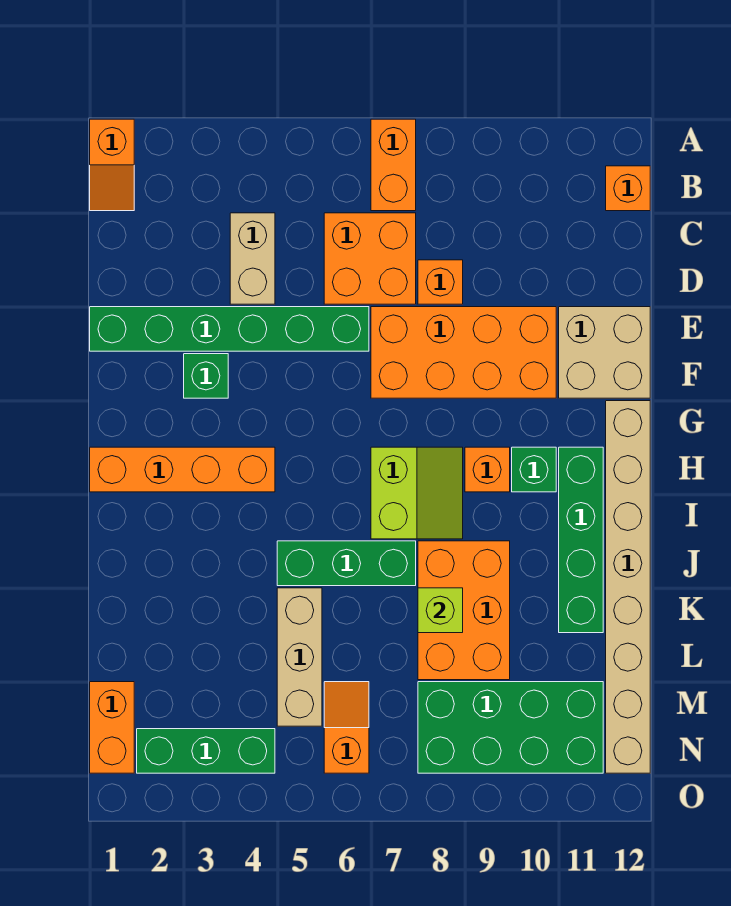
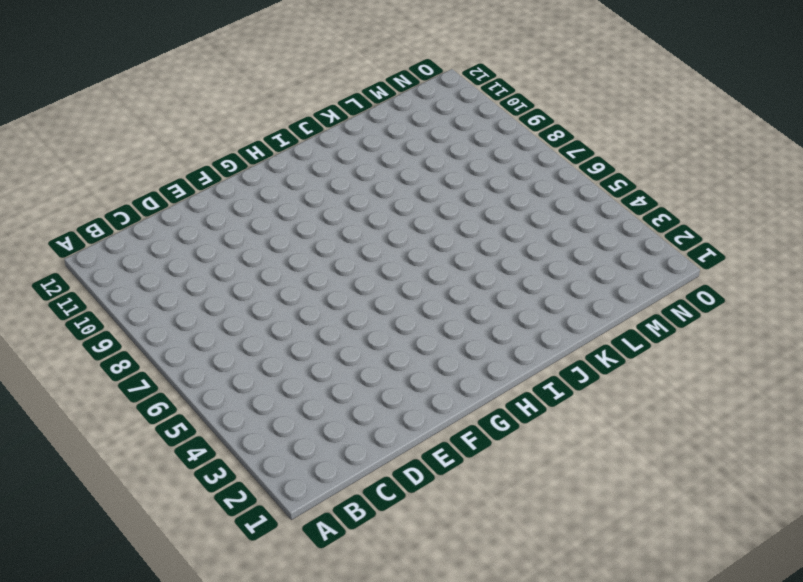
none -> orange slope A1:B1 level 1 top A
none -> orange brick A7:B7 level 1
none -> orange brick B12 level 1

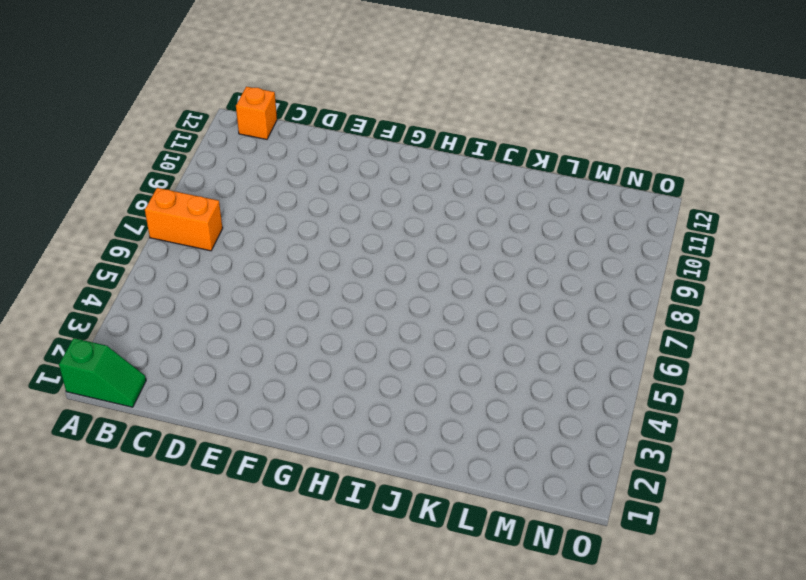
green slope A1:B1 level 1 top A -> orange slope A1:B1 level 1 top A
none -> tan brick C4:D4 level 1
none -> orange brick C6:D7 level 1
none -> orange brick D8 level 1

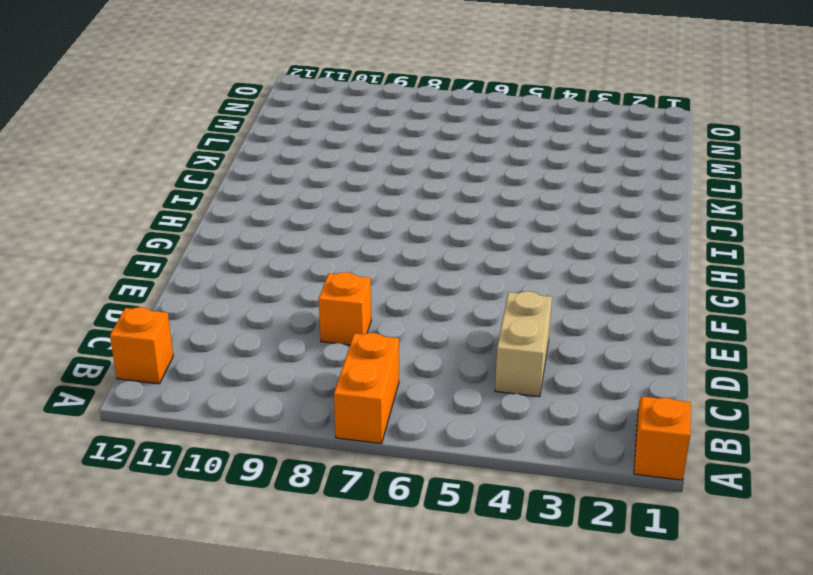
none -> orange brick C6:D7 level 1
none -> green brick E1:E6 level 1
none -> orange brick E7:F10 level 1

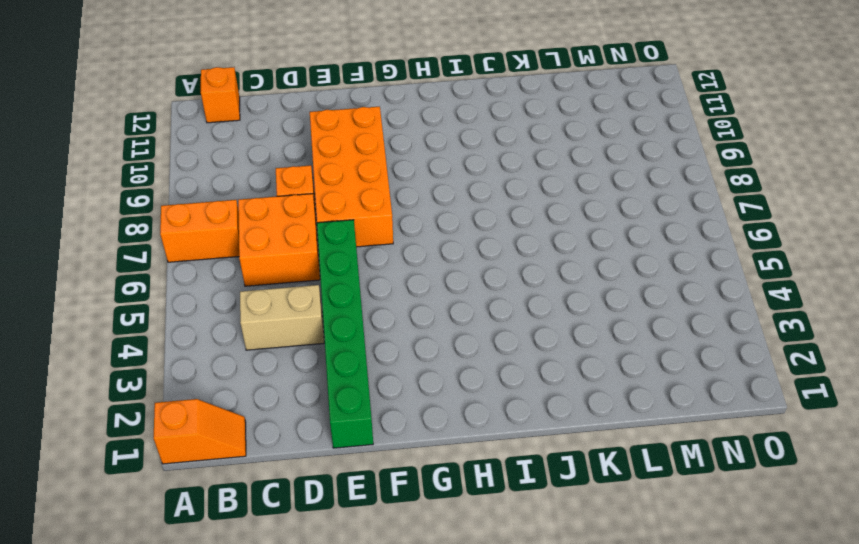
none -> tan brick E11:F12 level 1
none -> green brick F3 level 1
none -> tan brick G12:N12 level 1

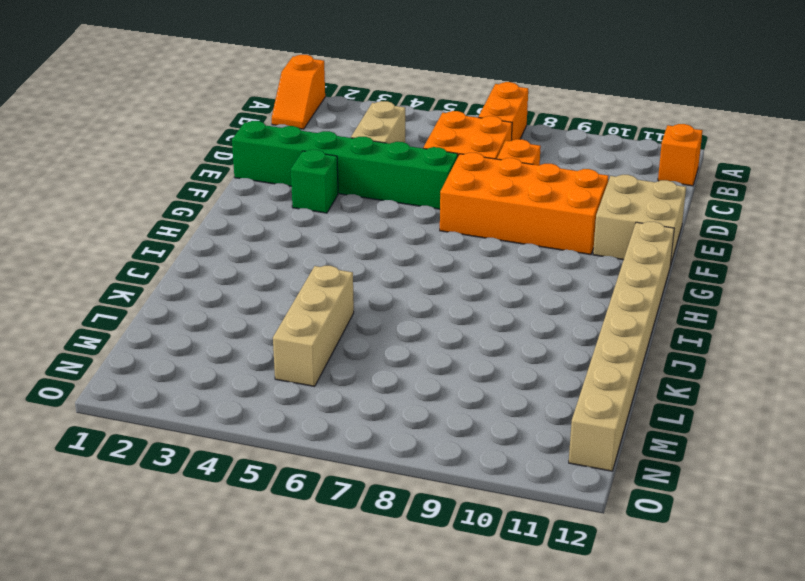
none -> orange brick H1:H4 level 1
none -> lime slope H7:I8 level 1 top 7
none -> orange brick H9 level 1

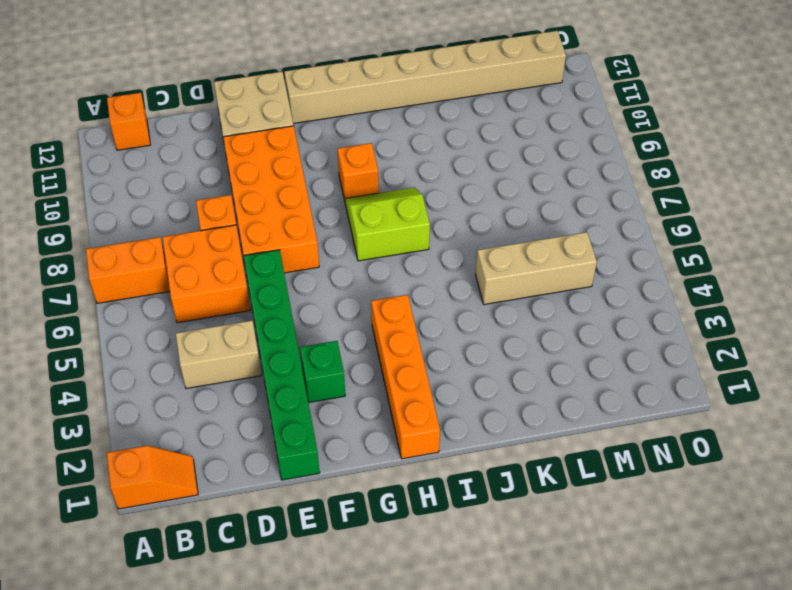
none -> green brick H10 level 1
none -> green brick H11:K11 level 1
none -> green brick J5:J7 level 1

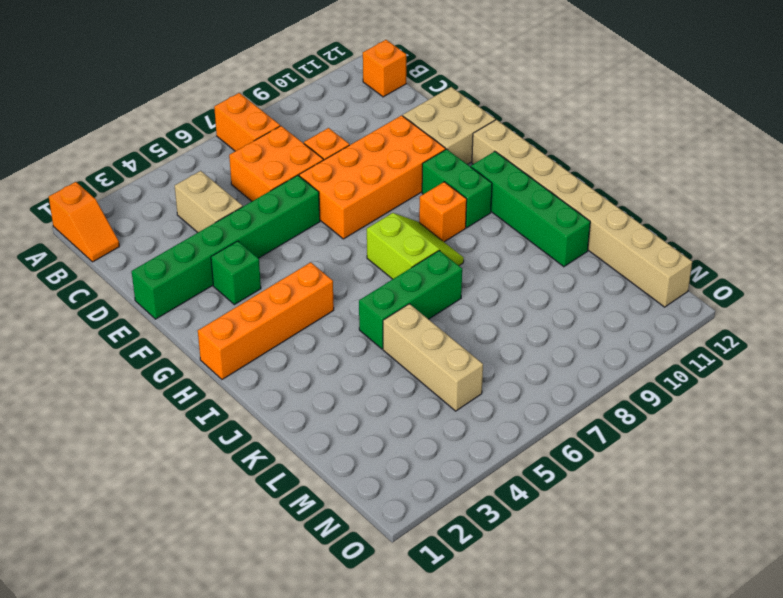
green brick G10:H10 level 1 -> green brick H10 level 1
none -> orange brick J8:L9 level 1
none -> orange brick M1:N1 level 1
none -> orange slope M6:N6 level 1 top N

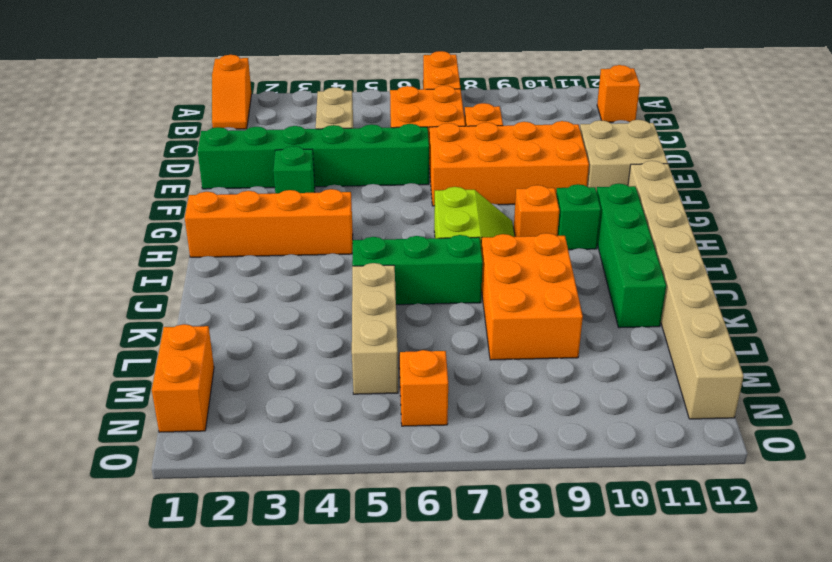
none -> green brick M8:N11 level 1
none -> green brick N2:N4 level 1
none -> lime brick K8 level 2

